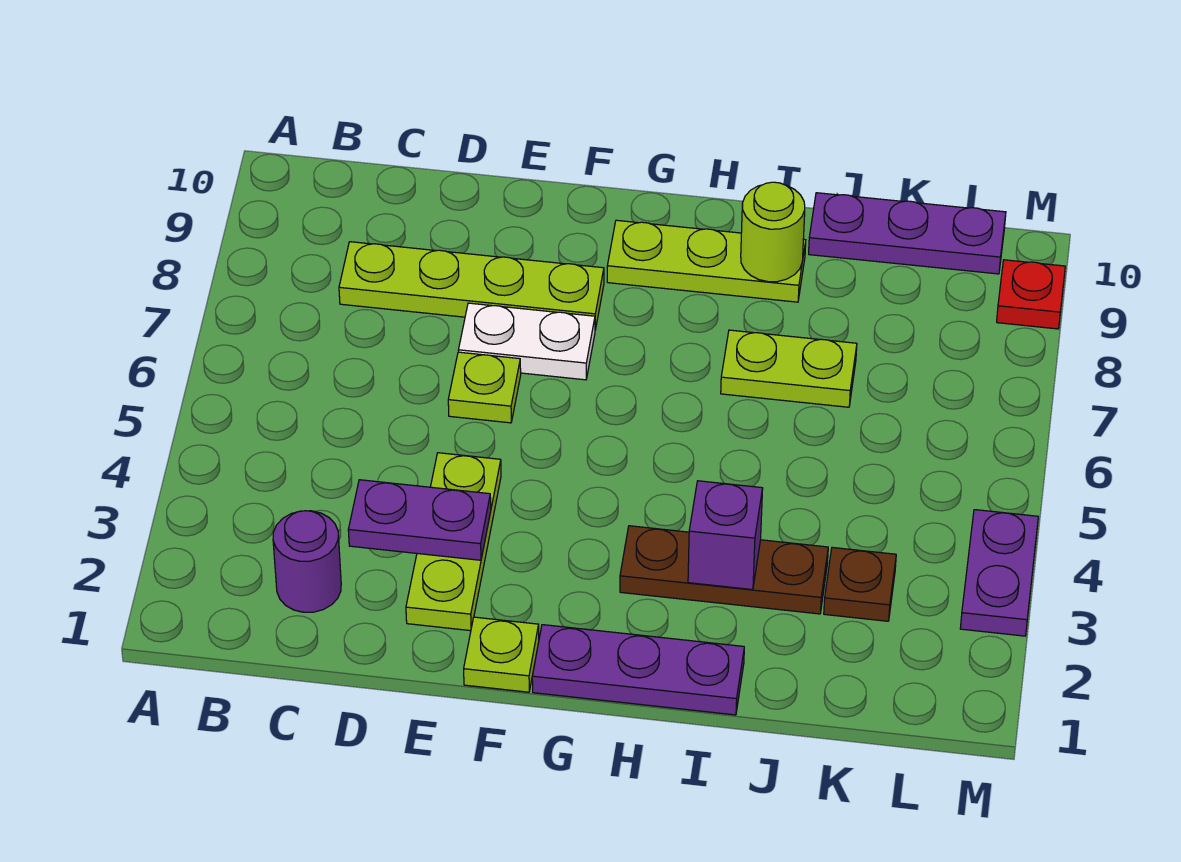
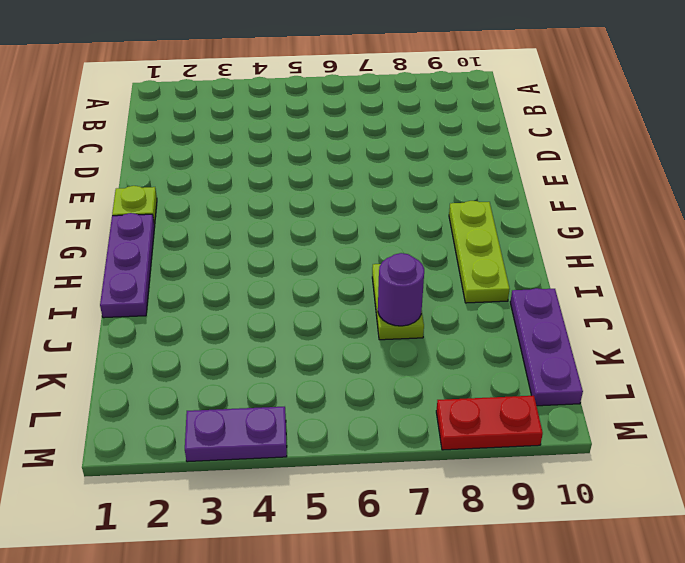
purple round brick J7 level 2 -> purple round brick C2 level 1
red plate M8:M9 level 1 -> red plate M9 level 1
none -> lime plate C8:F8 level 1
none -> lime plate E2:E4 level 1
none -> lime plate E6 level 1

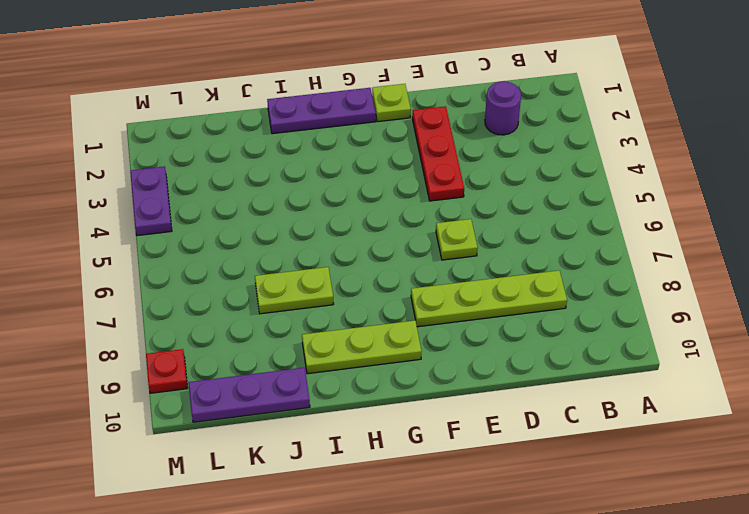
red plate E2:E4 level 1 -> lime plate E2:E4 level 1
none -> white plate E7:F7 level 1
none -> brown plate H3:J3 level 1
none -> brown plate K3 level 1

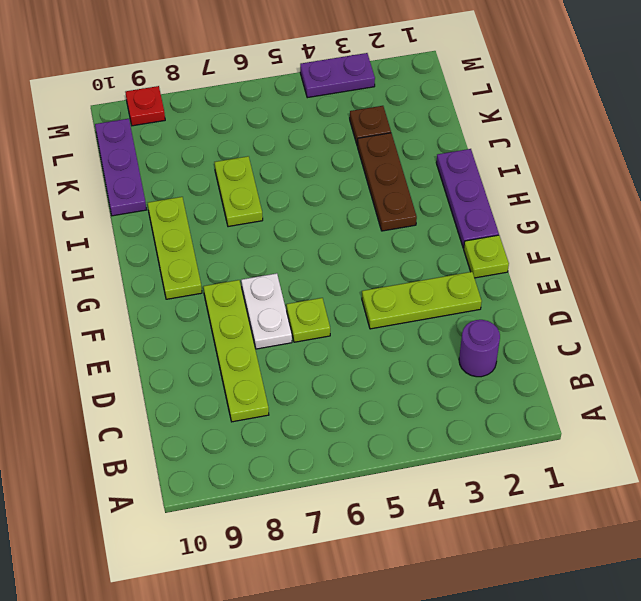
none -> purple plate D3:E3 level 2
none -> purple brick I3 level 2
none -> lime round brick I9 level 2

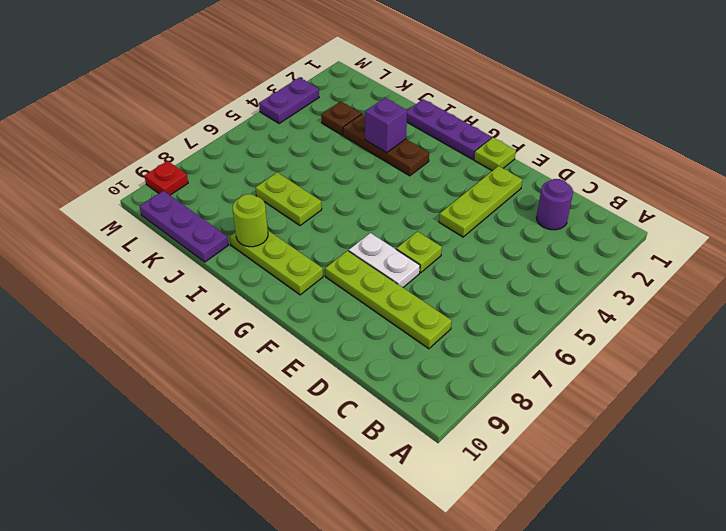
none -> purple plate D3:E3 level 2

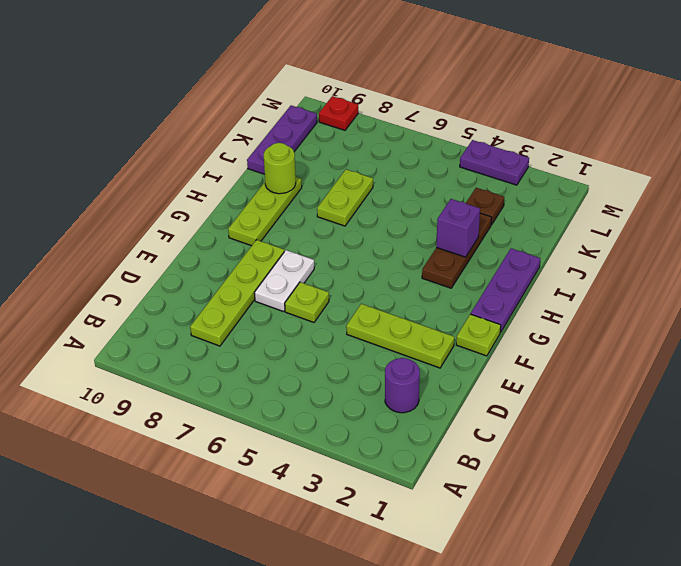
none -> purple plate D3:E3 level 2

